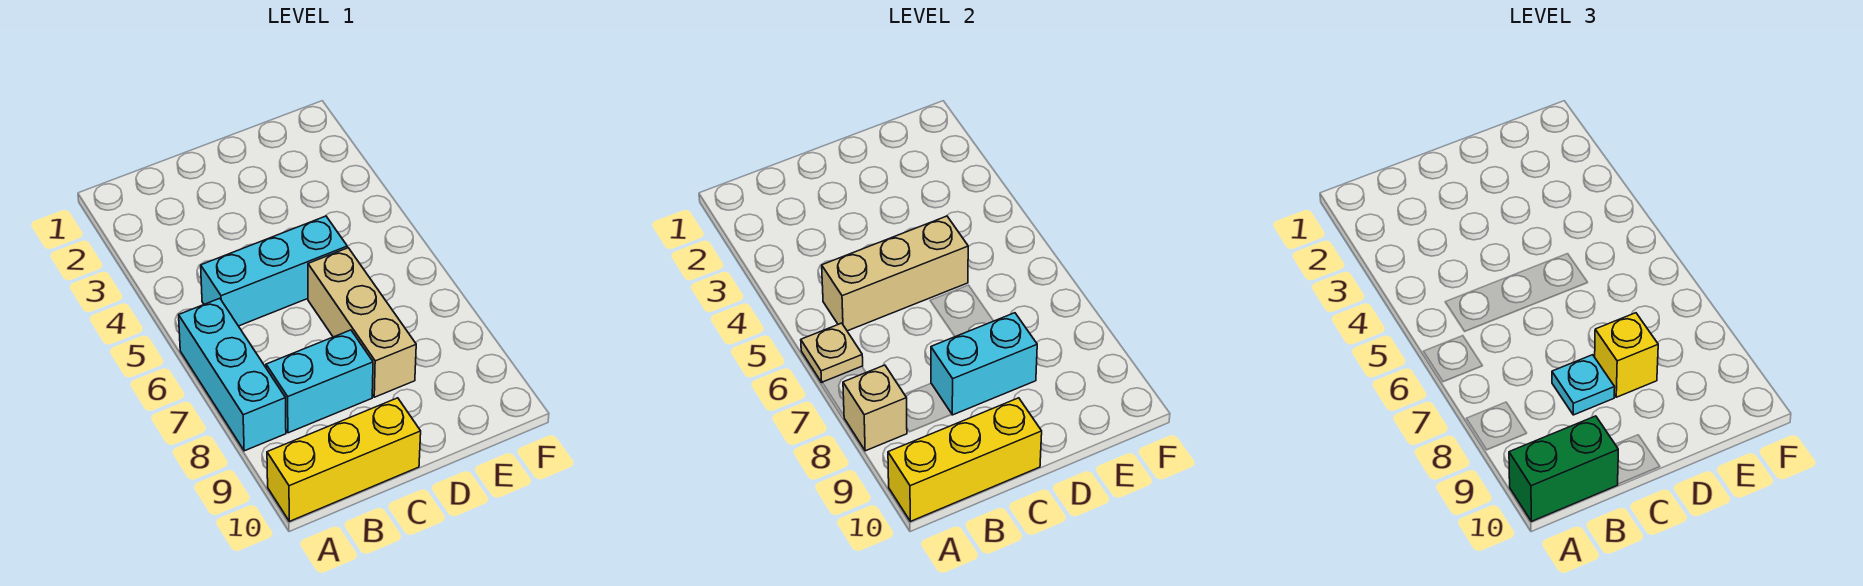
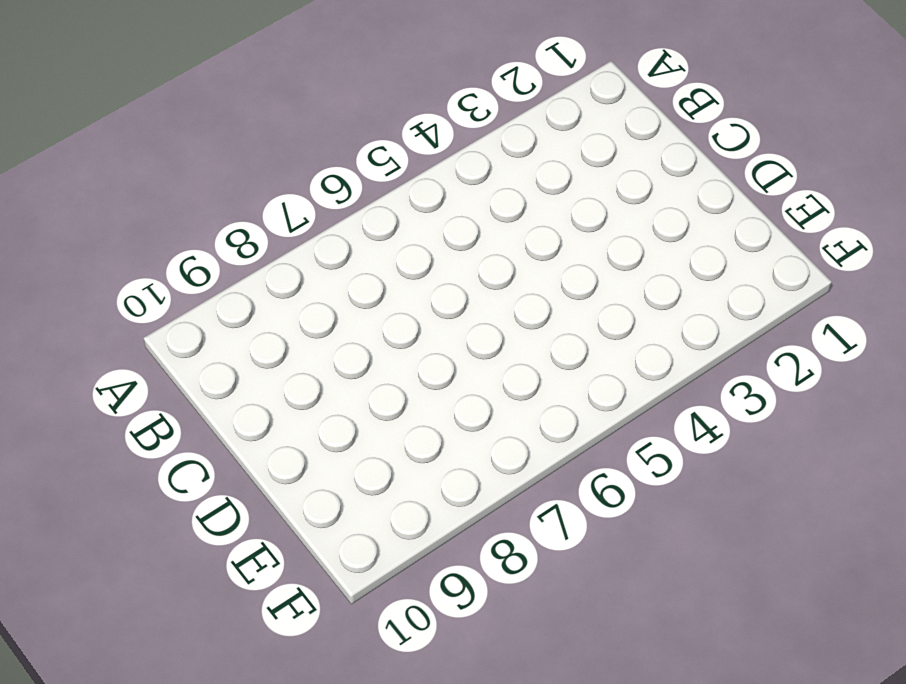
none -> cyan brick A6:A8 level 1
none -> yellow brick A10:C10 level 1
none -> cyan brick B5:D5 level 1

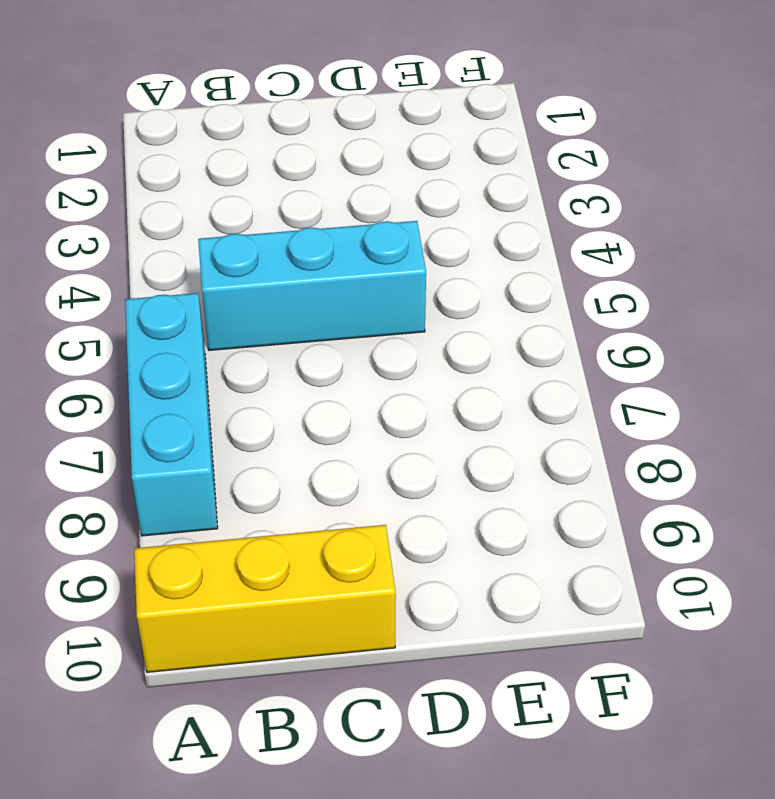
none -> cyan brick B8:C8 level 1
none -> tan brick D6:D8 level 1
none -> tan plate A6 level 2

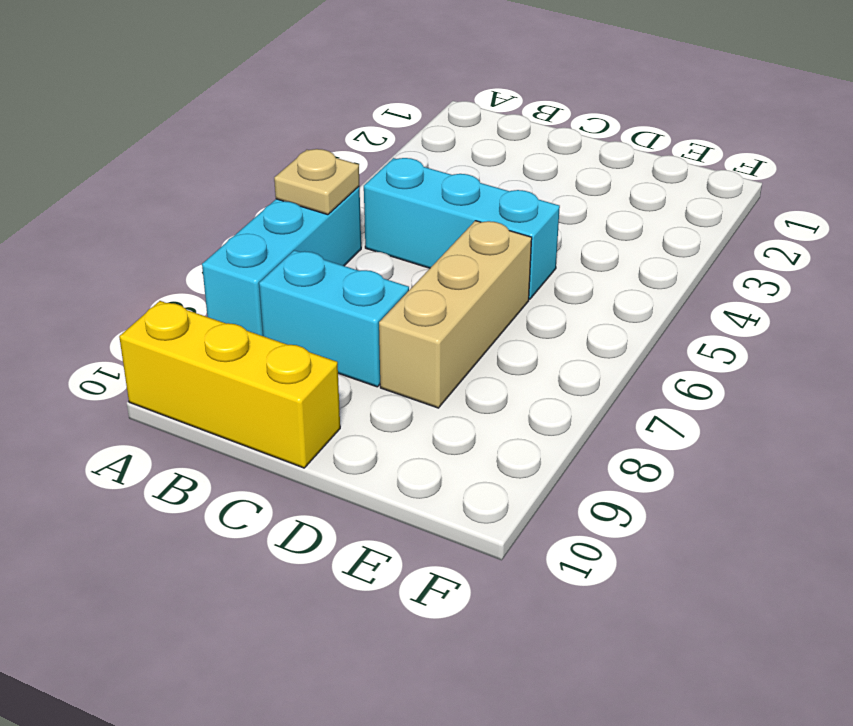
none -> tan brick A8 level 2
none -> yellow brick A10:C10 level 2
none -> tan brick B5:D5 level 2

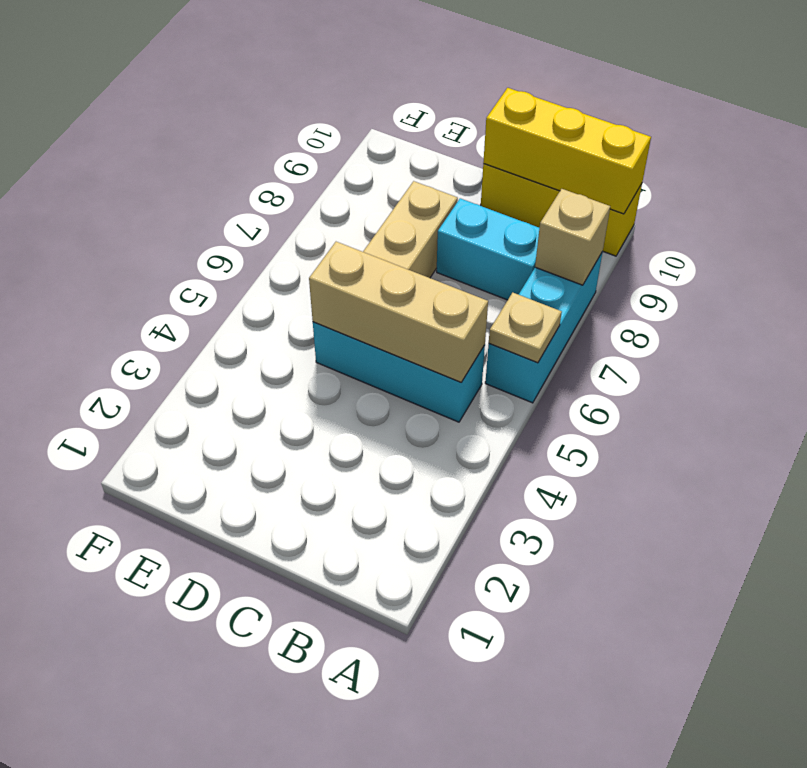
none -> cyan brick C8:D8 level 2
none -> green brick A10:B10 level 3
none -> cyan plate C8 level 3

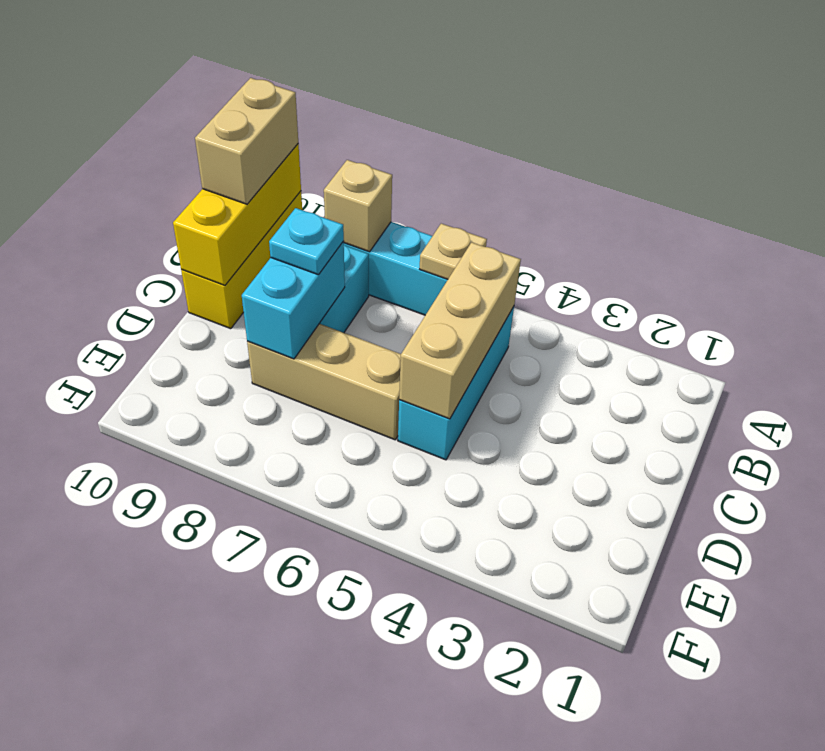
tan brick A10:B10 level 3 -> green brick A10:B10 level 3
none -> yellow brick D8 level 3

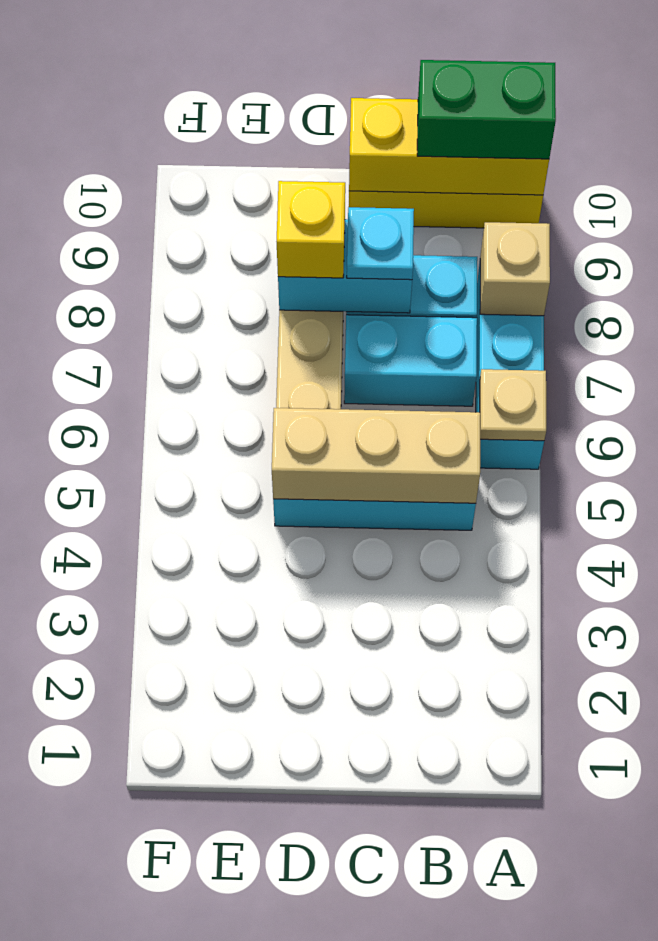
cyan brick B7:C7 level 1 -> none

